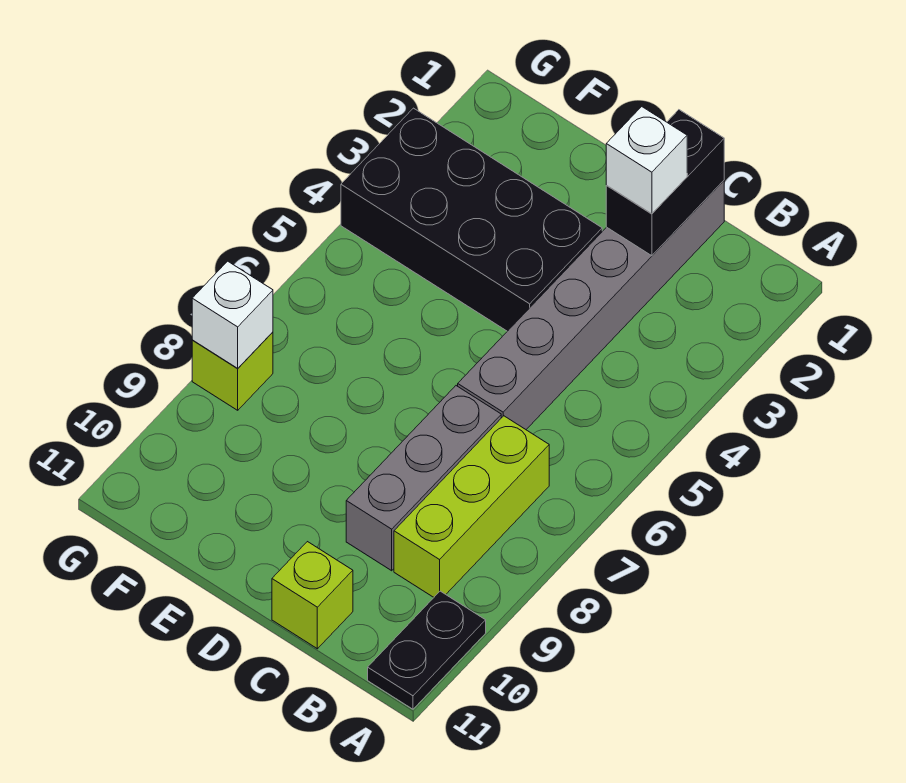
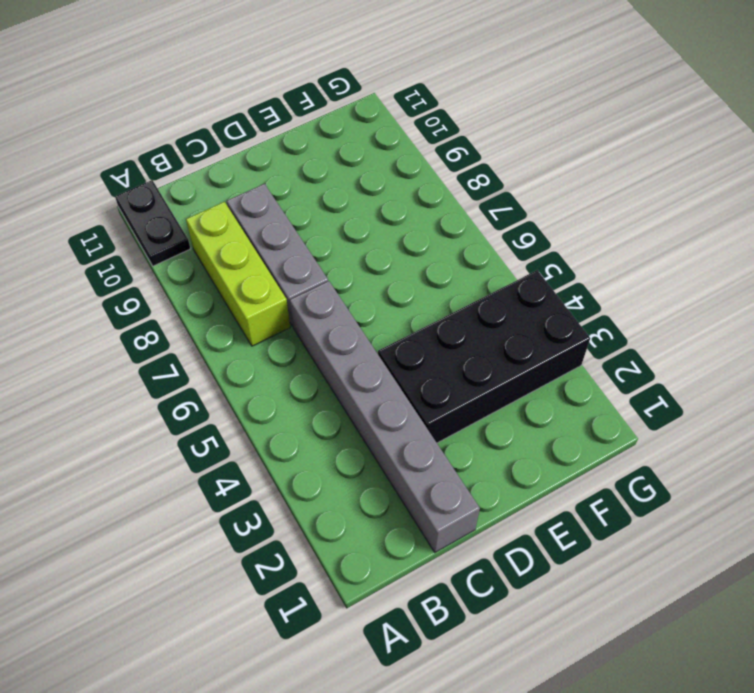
none -> lime brick C11 level 1
none -> lime brick G8 level 1

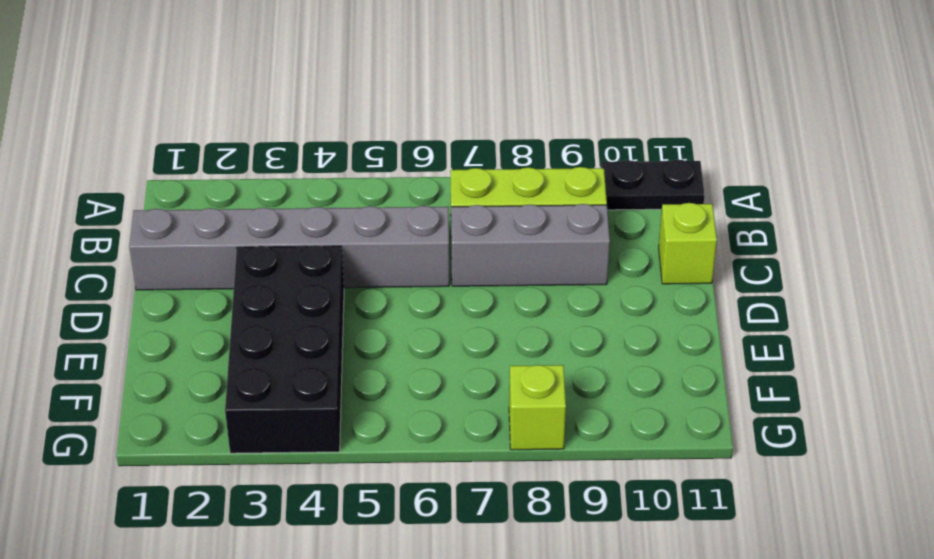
none -> black brick C1:C2 level 2
none -> white brick G8 level 2

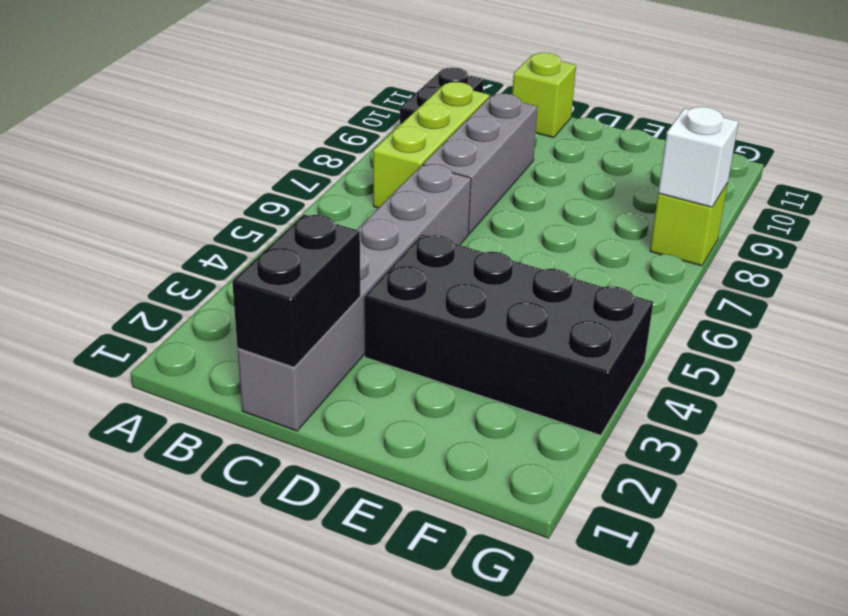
none -> white brick C2 level 3

